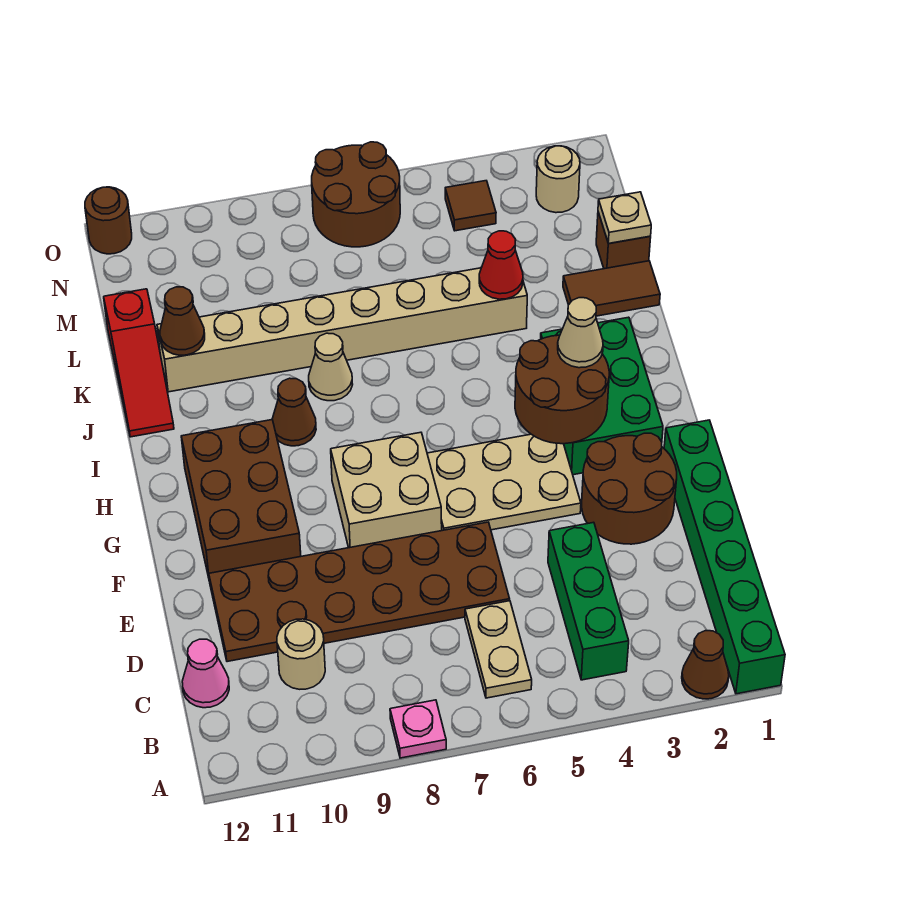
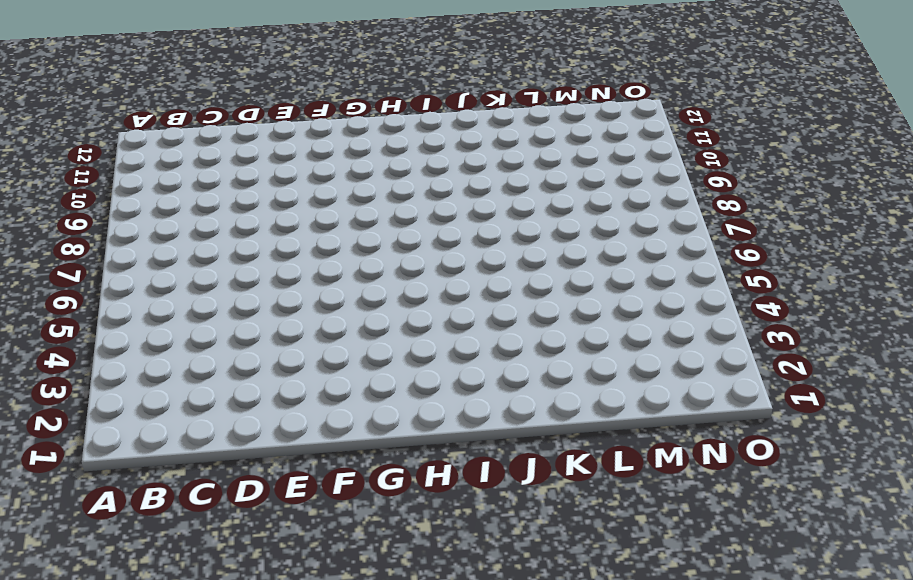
none -> green brick A1:F1 level 1
none -> brown cone A2 level 1
none -> pink plate A8 level 1

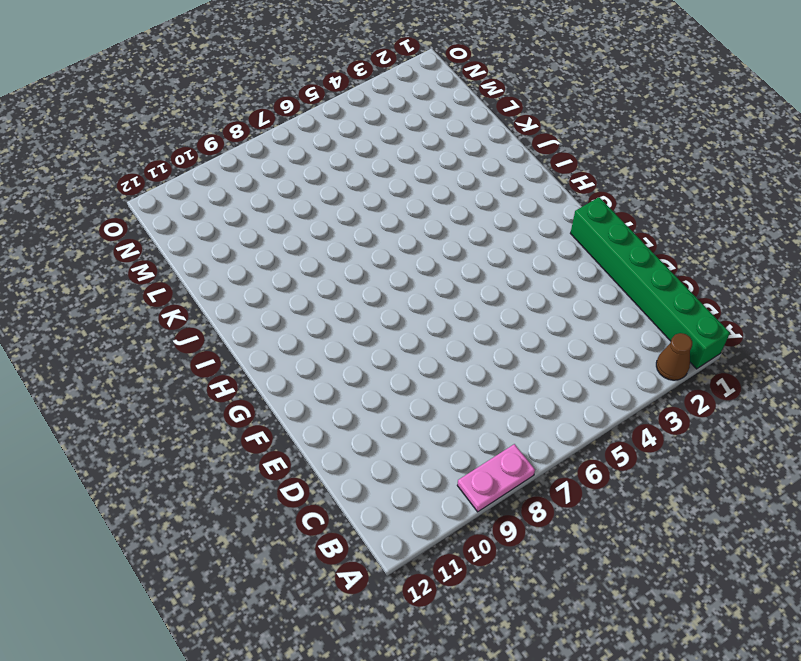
pink plate A8:A9 level 1 -> pink plate A8 level 1
none -> green brick B4:D4 level 1
none -> tan plate B6:C6 level 1
none -> tan round brick C10 level 1

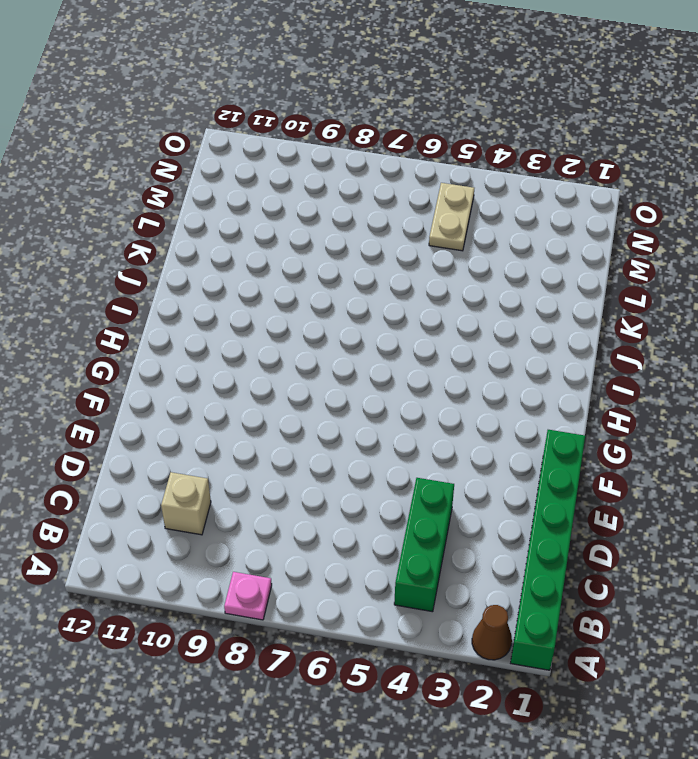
tan brick C10 level 1 -> tan round brick C10 level 1
tan plate M5:N5 level 1 -> tan plate B6:C6 level 1
none -> pink cone C12 level 1
none -> brown plate D6:E11 level 1
none -> brown round brick E2:F3 level 1

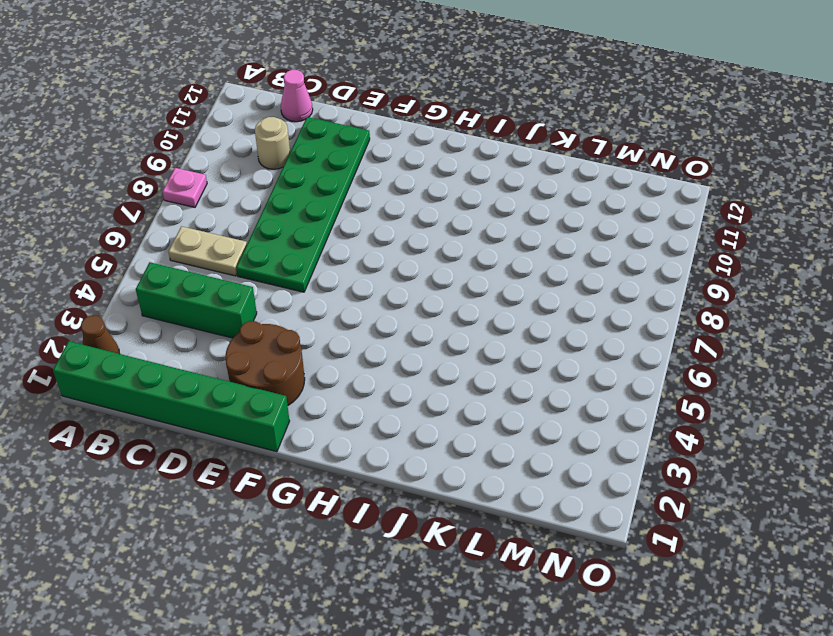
green plate D6:E11 level 1 -> brown plate D6:E11 level 1
none -> tan plate F4:G6 level 1
none -> tan brick F7:G8 level 1
none -> brown brick F10:H11 level 1

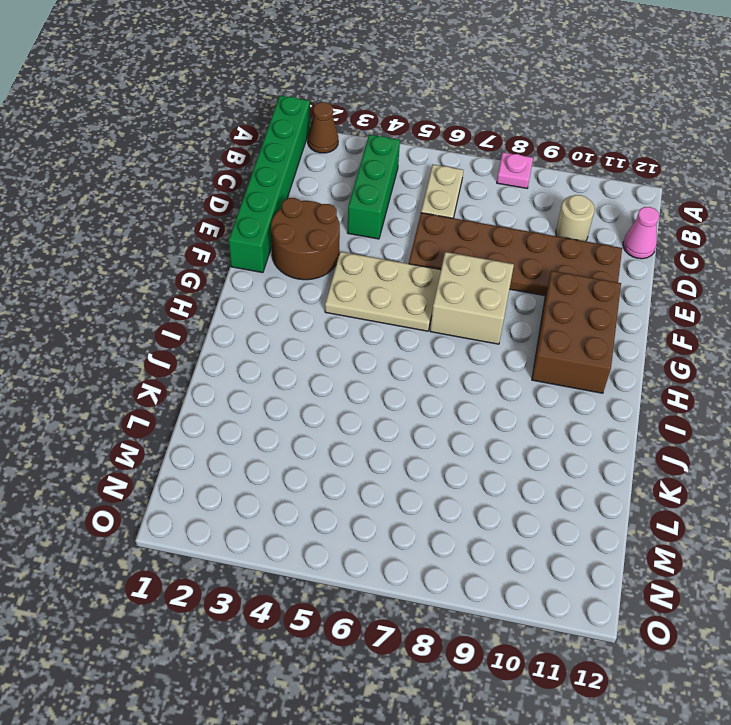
none -> green brick G2:I3 level 1
none -> brown cone I9 level 1
none -> tan cone J8 level 1

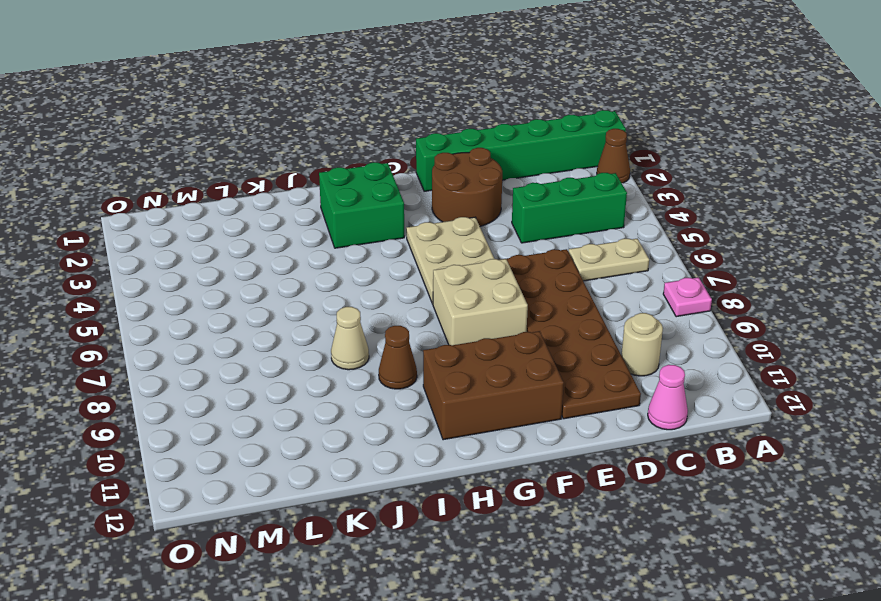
green brick H2:I3 level 1 -> green brick G2:I3 level 1
none -> red slope J12:L12 level 1 top L
none -> brown tile K1:K2 level 1
none -> tan brick K4:K11 level 1

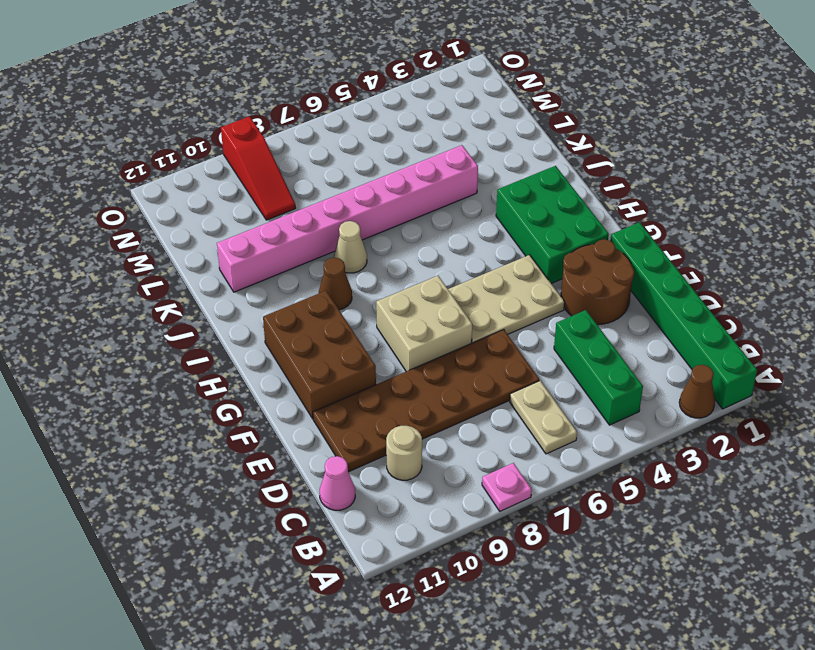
pink brick K4:K11 level 1 -> tan brick K4:K11 level 1
red slope M9:O9 level 1 top O -> red slope J12:L12 level 1 top L
none -> brown tile K1:K2 level 1
none -> brown brick L1 level 1
none -> tan round brick N2 level 1

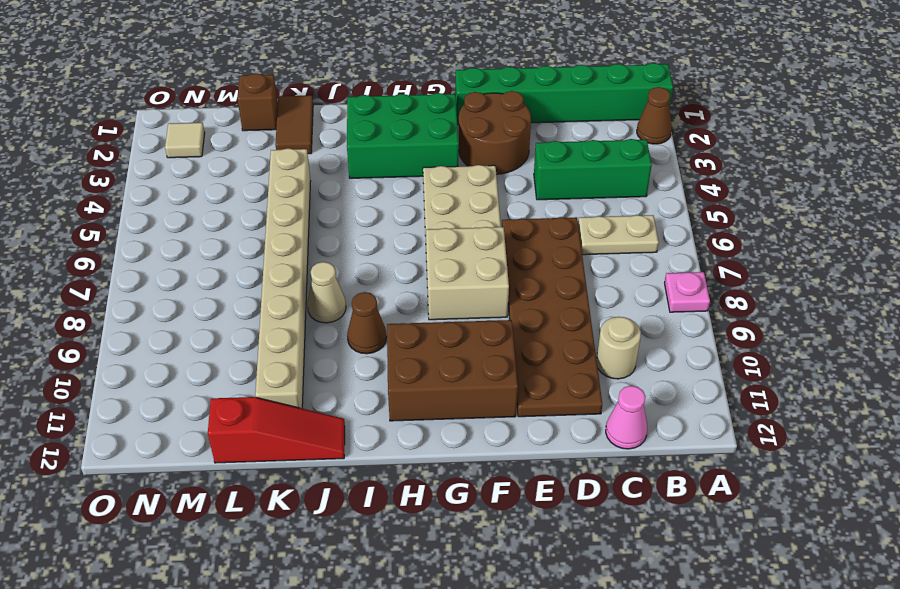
tan tile N2 level 1 -> tan round brick N2 level 1
none -> brown tile N4 level 1
none -> brown round brick N6:O7 level 1
none -> brown round brick O12 level 1

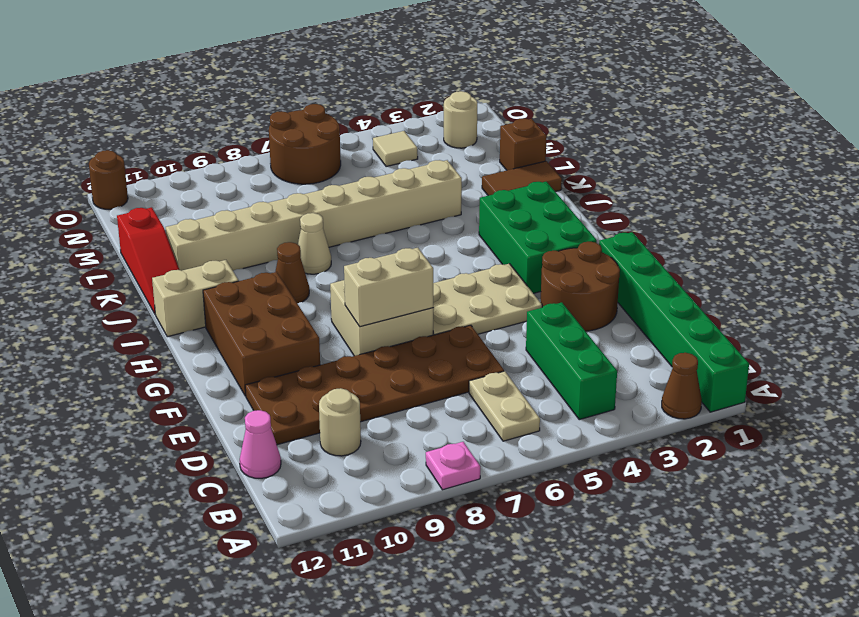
tan brick F7:F8 level 2 -> none
tan brick I11:I12 level 1 -> none
tan tile N4 level 1 -> brown tile N4 level 1
none -> brown round brick G3:H4 level 2
none -> red cone K4 level 2
none -> brown cone K11 level 2

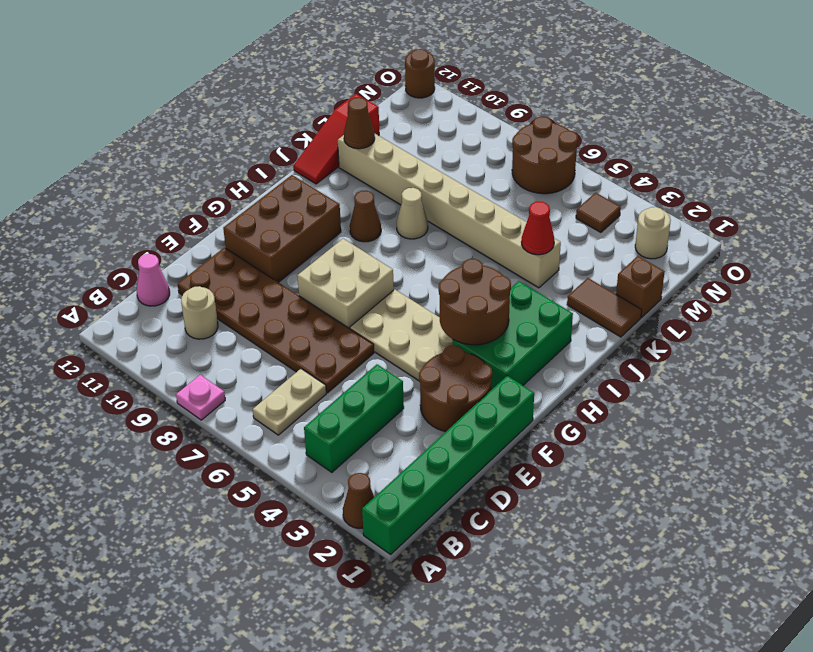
none -> tan plate L1 level 2
none -> tan cone H3 level 3

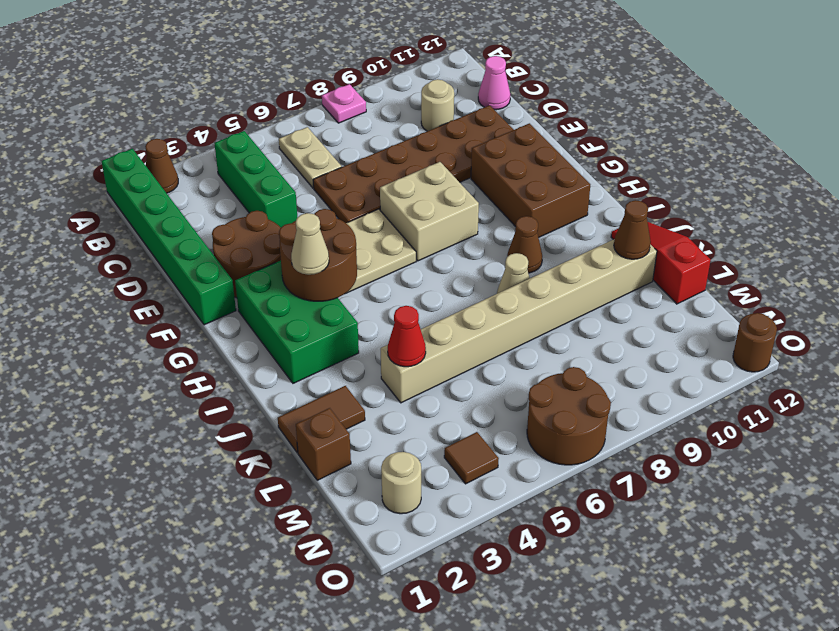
none -> tan plate L1 level 2

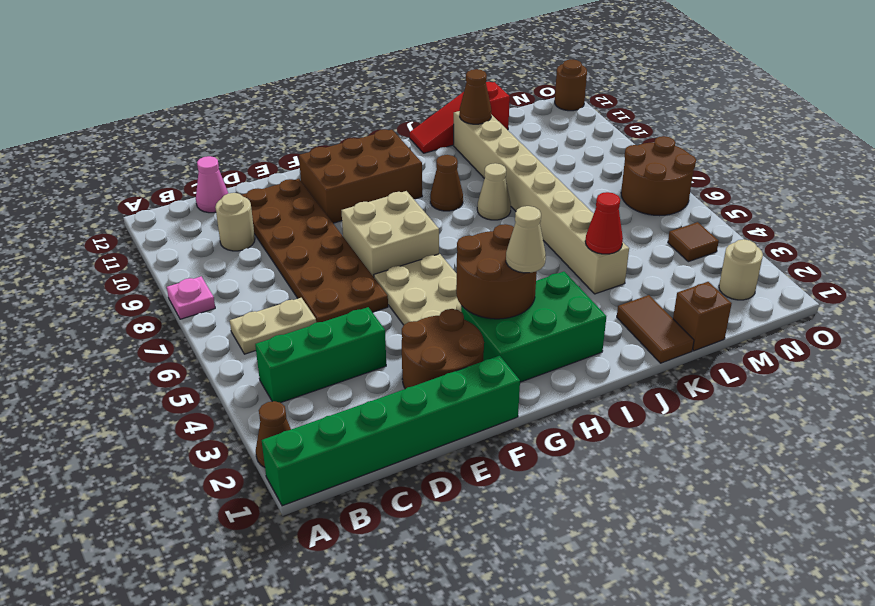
none -> tan plate L1 level 2

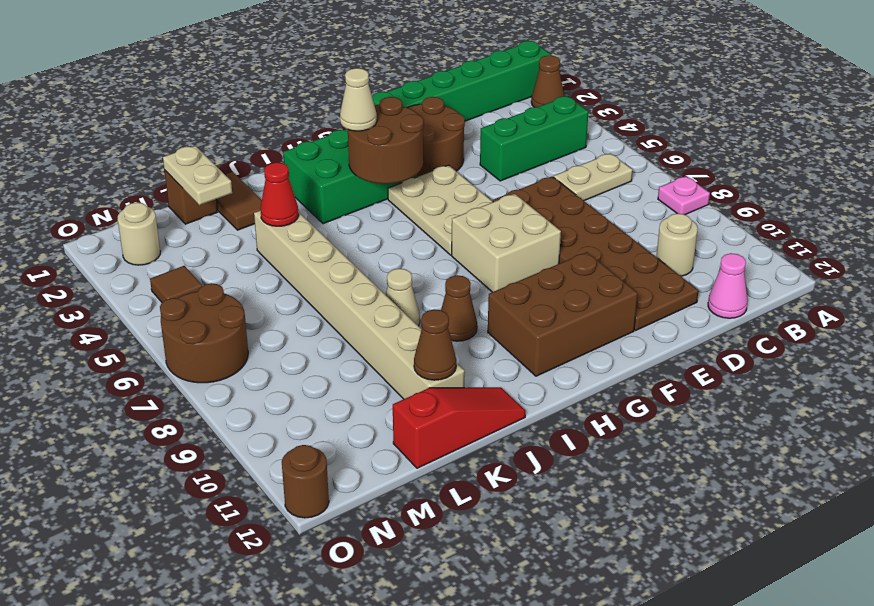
tan plate L1:L2 level 2 -> tan plate L1 level 2

